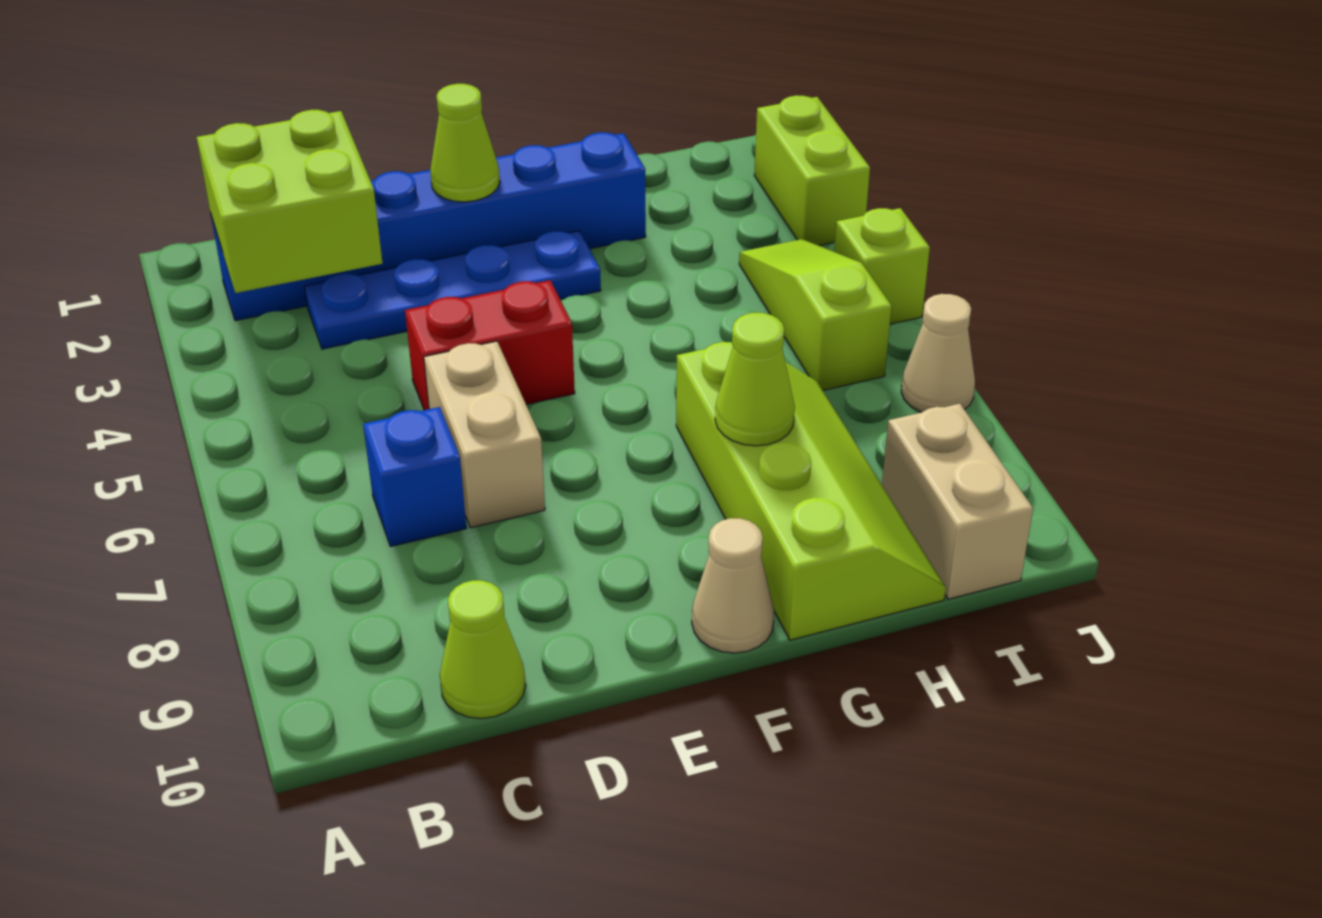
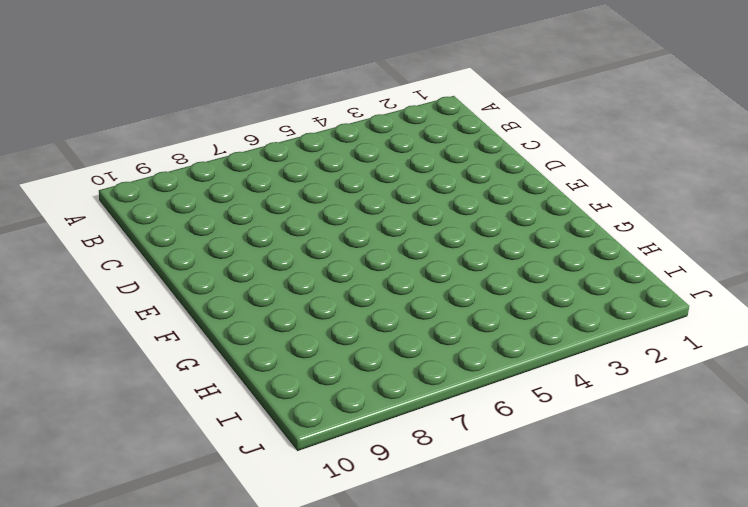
none -> blue brick B2:G2 level 1
none -> blue plate C3:F3 level 1
none -> blue brick C7 level 1

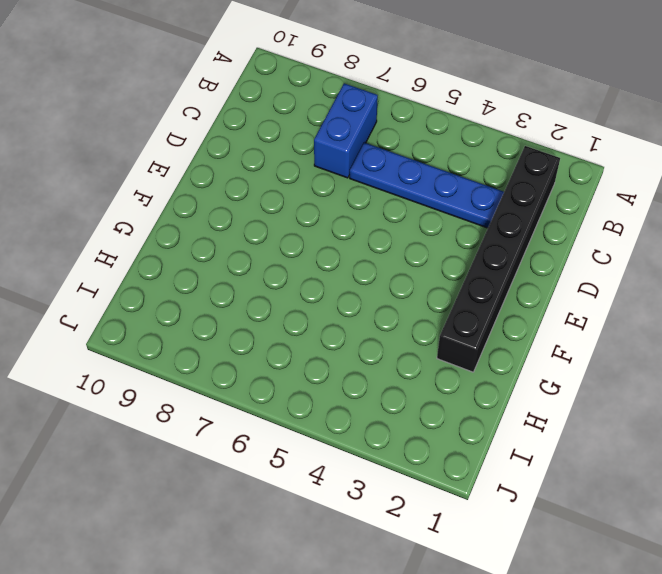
black brick B2:G2 level 1 -> blue brick B2:G2 level 1
blue brick B7:C7 level 1 -> blue brick C7 level 1
blue plate C3:C6 level 1 -> blue plate C3:F3 level 1
none -> lime cone C10 level 1
none -> red brick D5:E5 level 1
none -> tan brick D6:D7 level 1

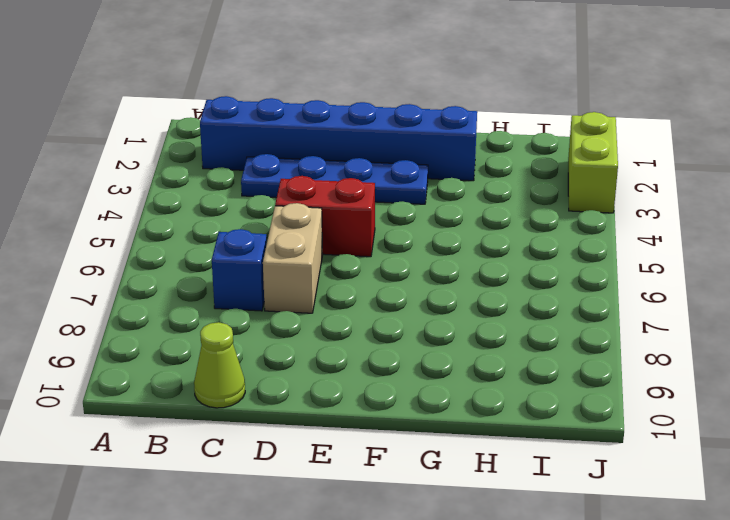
none -> tan cone F10 level 1
none -> lime slope G7:H10 level 1 top G
none -> lime slope I4:I6 level 1 top 6

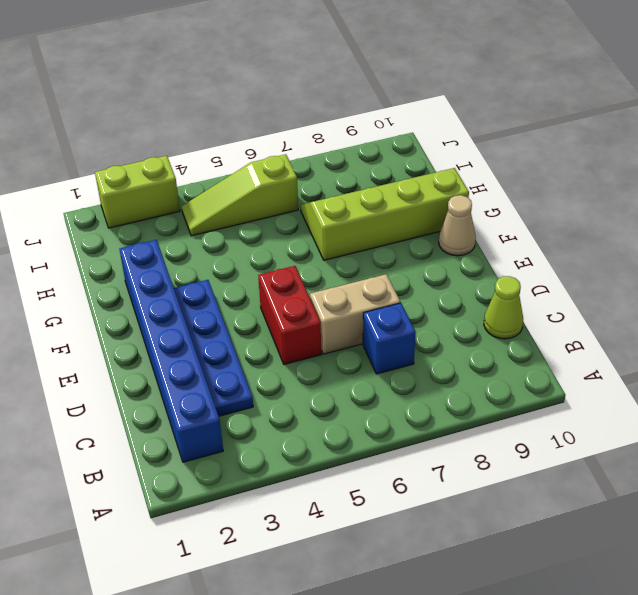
none -> tan brick I9:I10 level 1
none -> lime brick J5 level 1
none -> tan cone J7 level 1

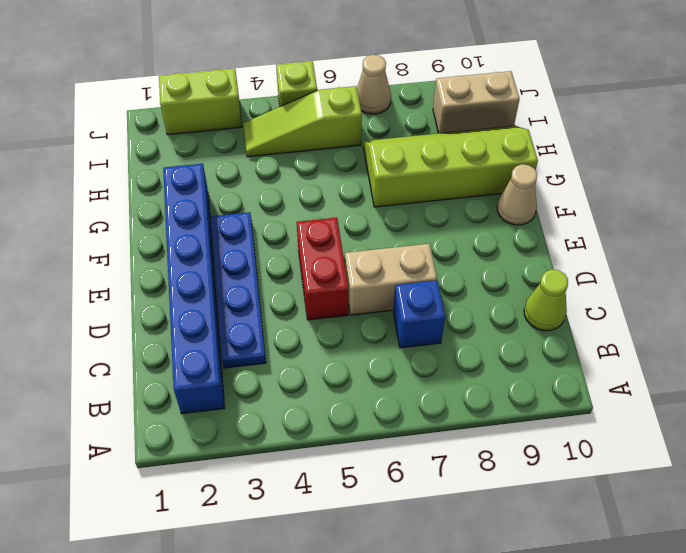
none -> lime brick B2:C3 level 2
none -> lime cone E2 level 2
none -> lime cone G8 level 2

